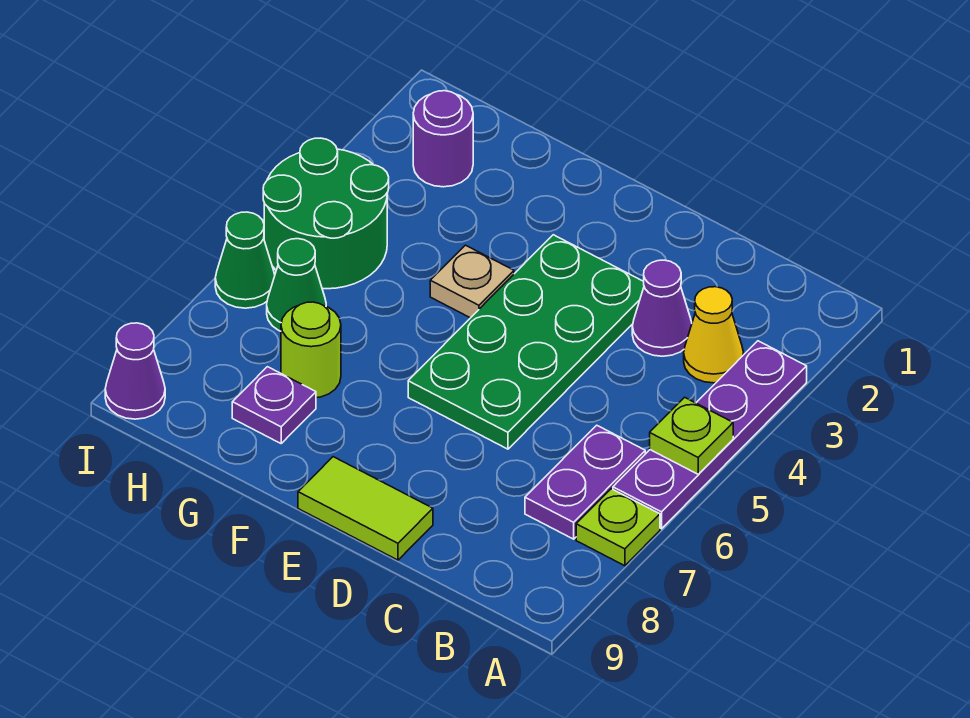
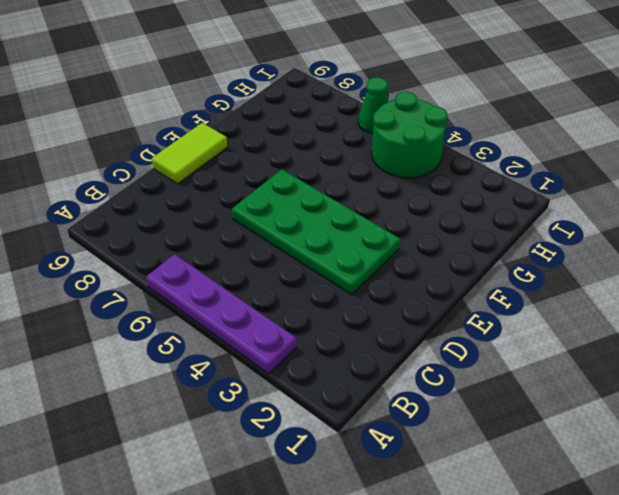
none -> lime plate A7 level 1
none -> yellow cone B3 level 1
none -> purple plate B6:B7 level 1

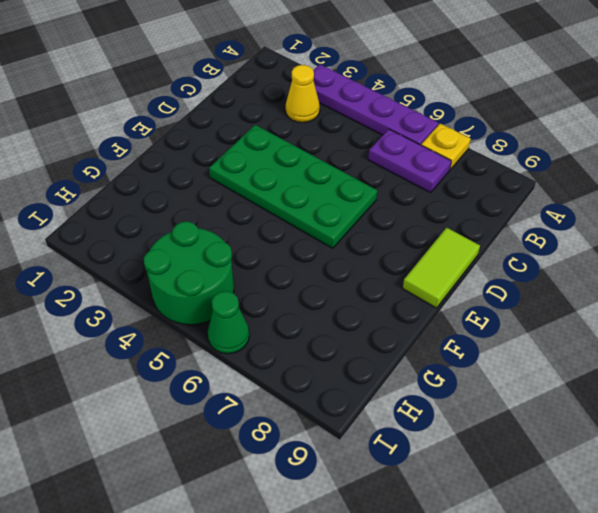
yellow plate A7 level 1 -> lime plate A7 level 1
none -> purple cone C3 level 1
none -> tan plate F4 level 1
none -> lime round brick G7 level 1

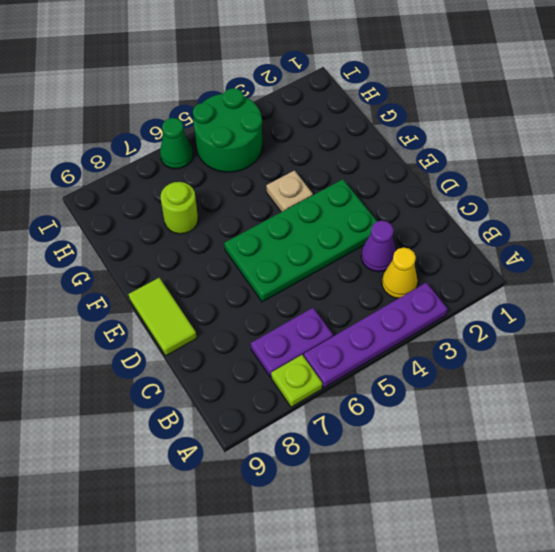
none -> purple plate G8 level 1
none -> purple round brick H2 level 1
none -> green cone H6 level 1

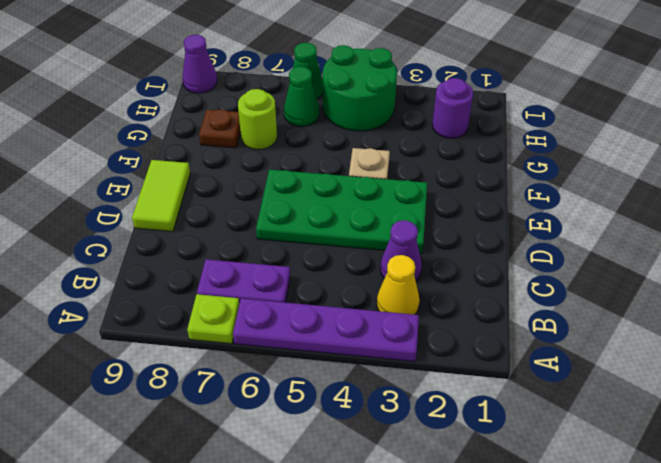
brown plate G8 level 1 -> purple plate G8 level 1
none -> lime plate A5 level 2

